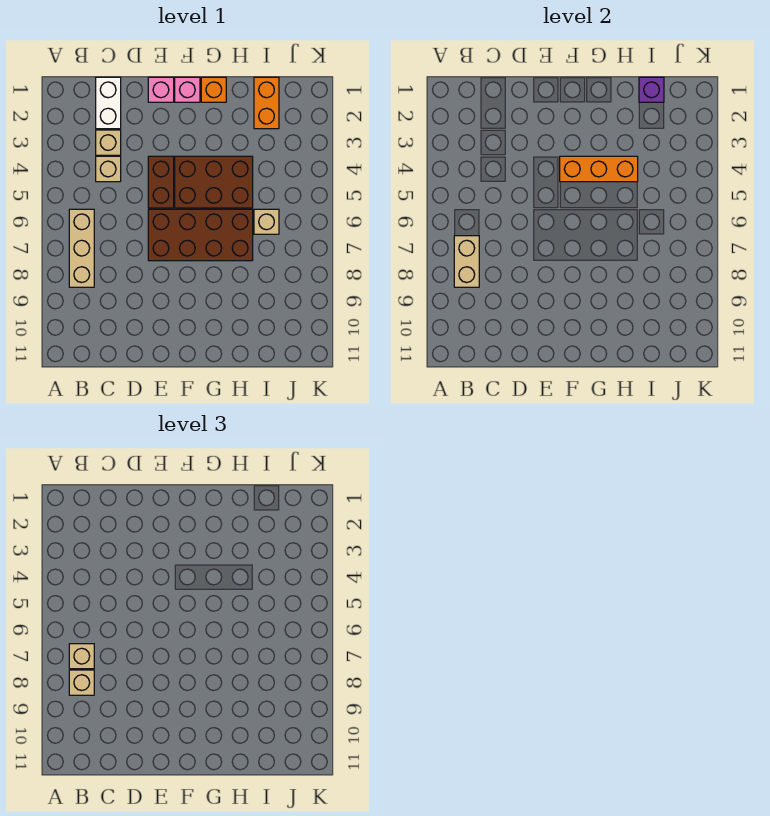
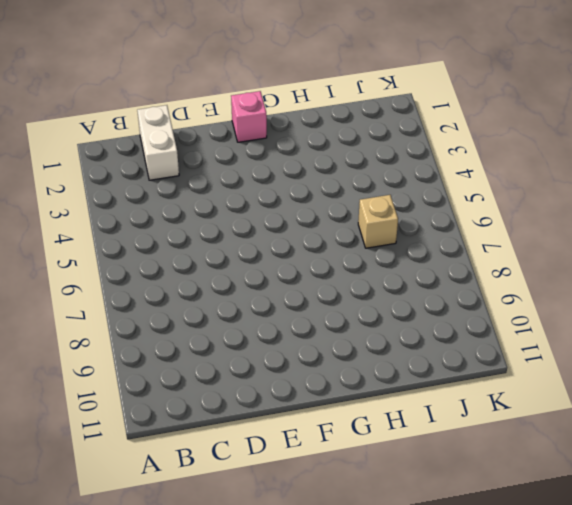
none -> tan brick B6:B8 level 1
none -> tan brick C3 level 1
none -> tan brick C4 level 1

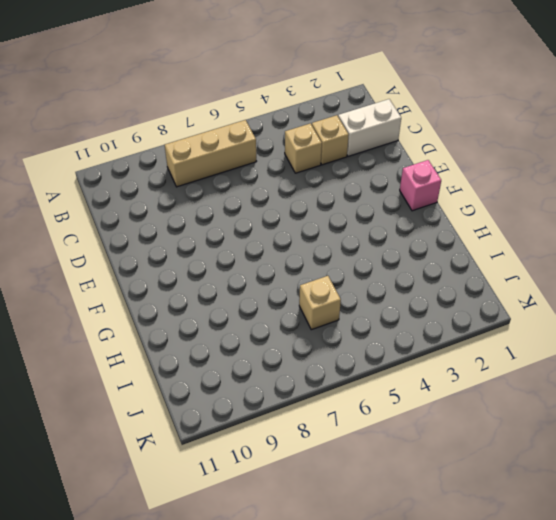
none -> pink brick E1 level 1
none -> brown brick E4:E5 level 1
none -> brown brick E6:H7 level 1

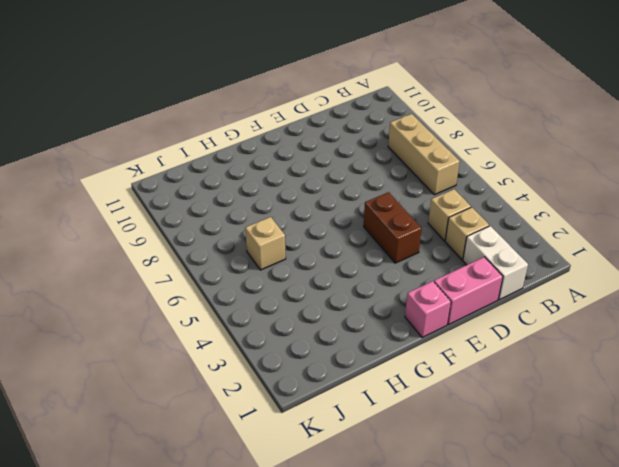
pink brick D1:E1 level 1 -> pink brick E1 level 1
none -> brown brick E6:H7 level 1
none -> brown brick F4:H5 level 1
none -> orange brick G1 level 1

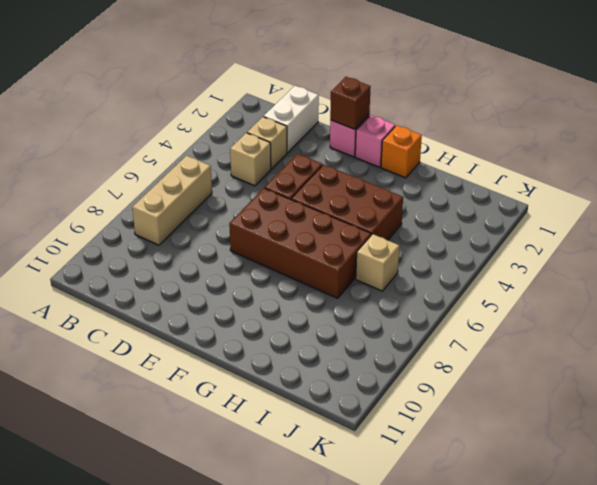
brown brick E1 level 2 -> none
none -> orange brick I1:I2 level 1
none -> tan brick B7:B8 level 2
none -> orange brick F4:H4 level 2

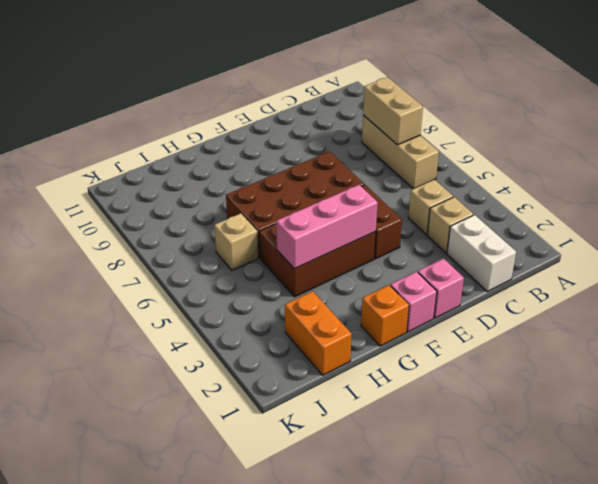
pink brick F4:H4 level 2 -> orange brick F4:H4 level 2
none -> purple brick I1 level 2
none -> tan brick B7 level 3
none -> tan brick B8 level 3

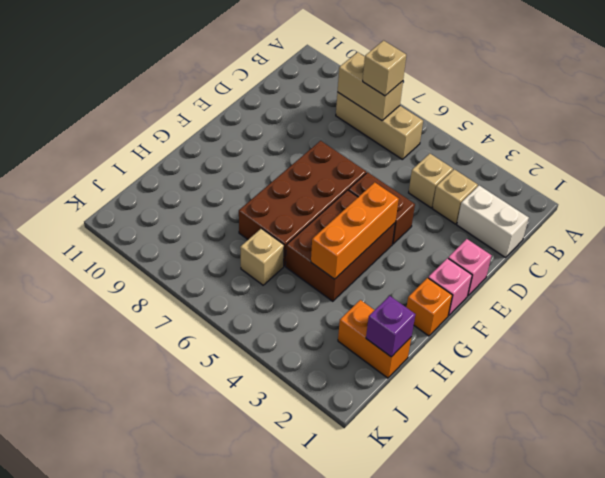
none -> tan brick B8 level 3

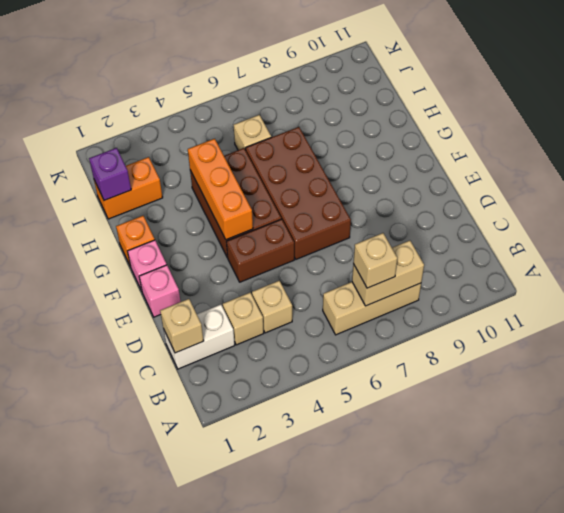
tan brick C1 level 2 -> tan brick B8 level 3

